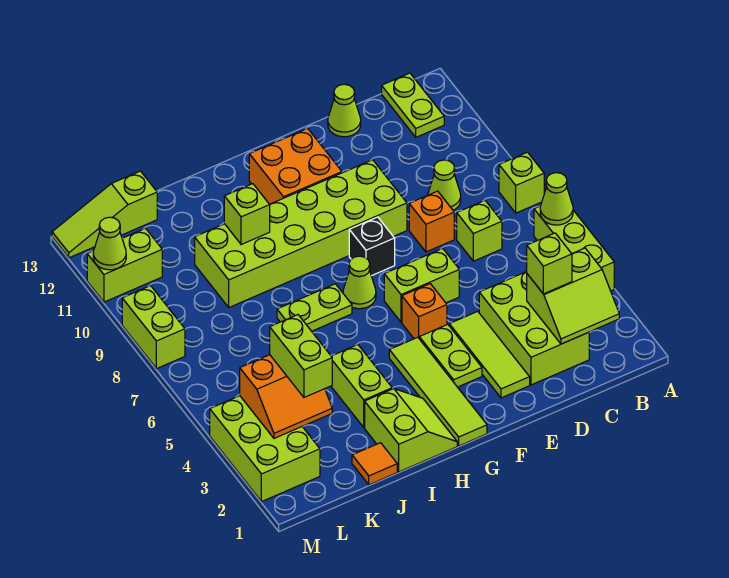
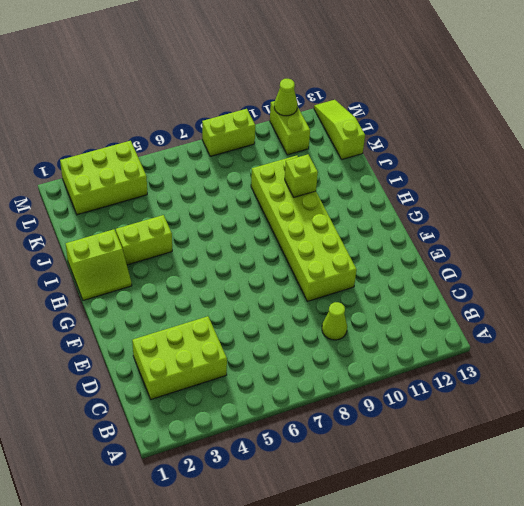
none -> lime brick A4:A6 level 1
none -> lime brick A8 level 1
none -> lime plate B12:B13 level 1
none -> lime brick C7 level 1

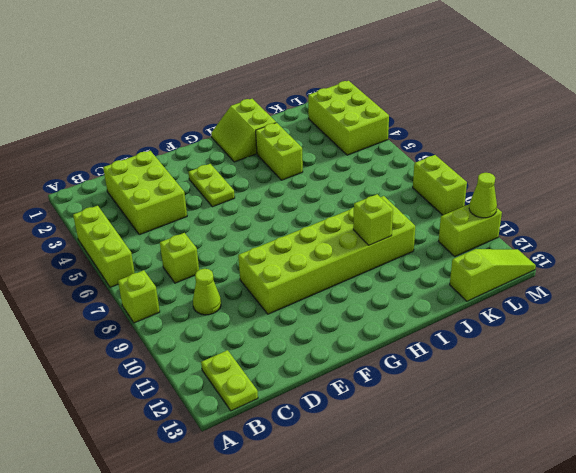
none -> orange brick D8 level 1
none -> lime cone D13 level 1
none -> lime tile E2:E4 level 1
none -> lime brick E6:F6 level 1

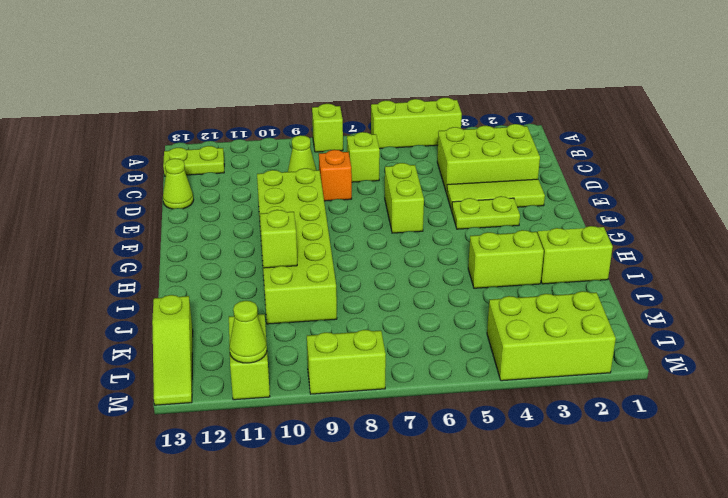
none -> orange brick F5 level 1
none -> black brick F8 level 1
none -> orange brick F11:G12 level 1
none -> lime tile G1:G4 level 1

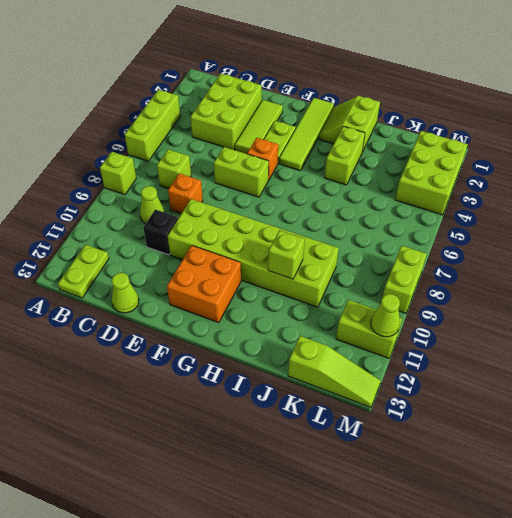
black brick D10 level 1 -> black brick F8 level 1
none -> lime cone G7 level 1
none -> lime plate H7:I7 level 1
none -> orange tile J1 level 1
none -> lime cone A6 level 2

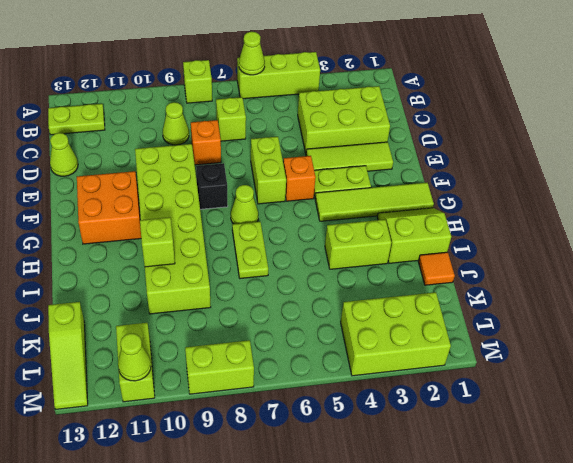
none -> lime slope B2:C3 level 2 top 3
none -> orange slope K3:L4 level 2 top 4
none -> lime brick C3 level 3
none -> lime brick K3:K4 level 3

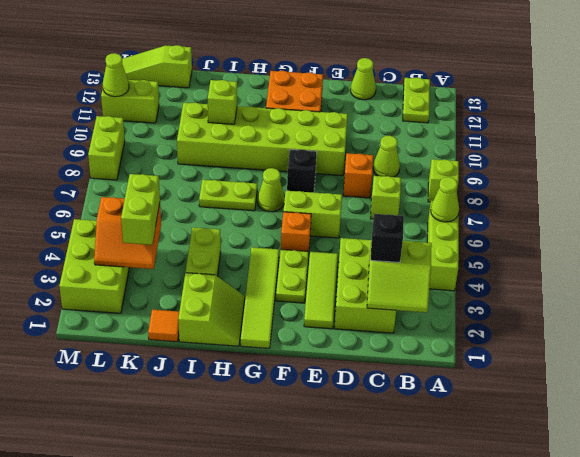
black brick C3 level 3 -> lime brick C3 level 3

